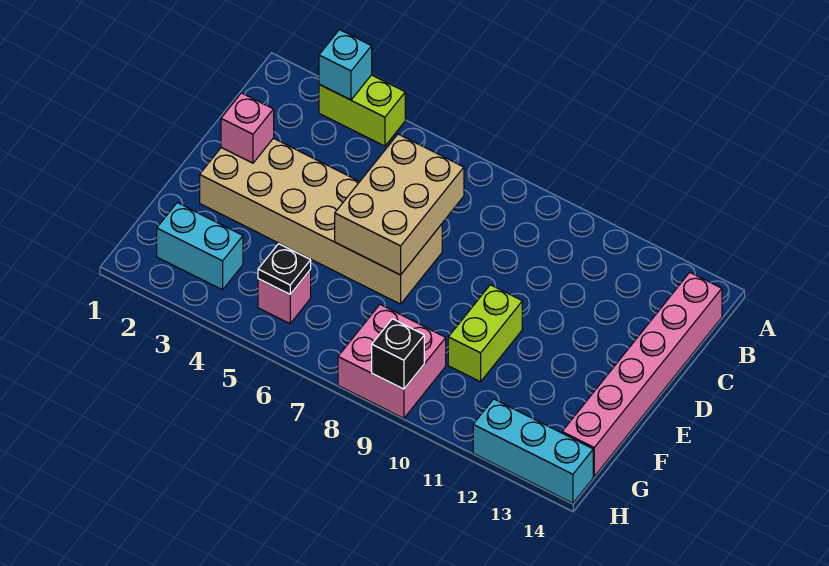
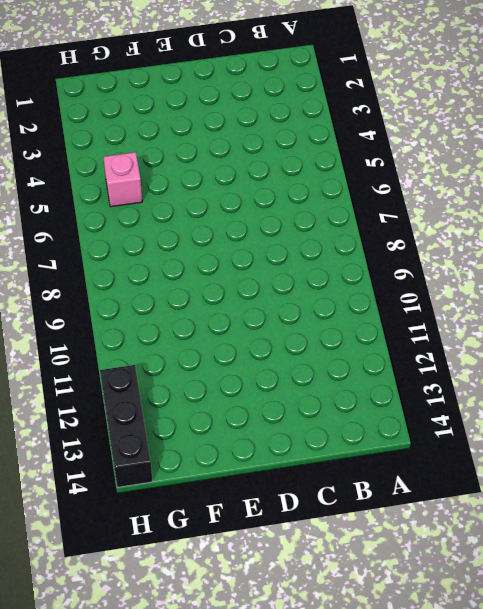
black brick H12:H14 level 1 -> cyan brick H12:H14 level 1
none -> lime brick A3:A4 level 1
none -> pink brick B14:G14 level 1
none -> tan brick D2:E7 level 1

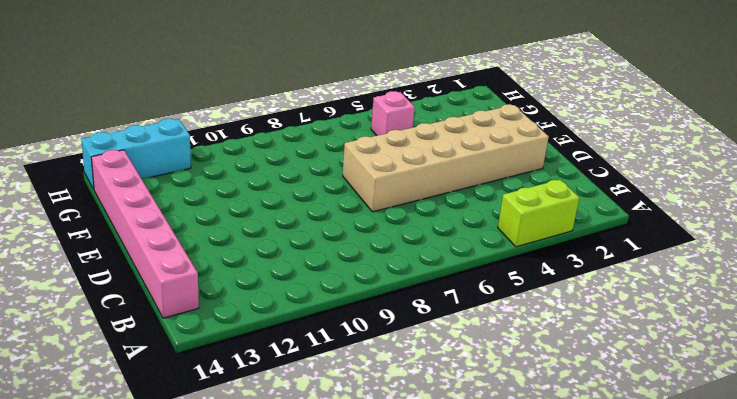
none -> lime brick E10:F10 level 1
none -> cyan brick G2:G3 level 1
none -> pink brick G8:H9 level 1

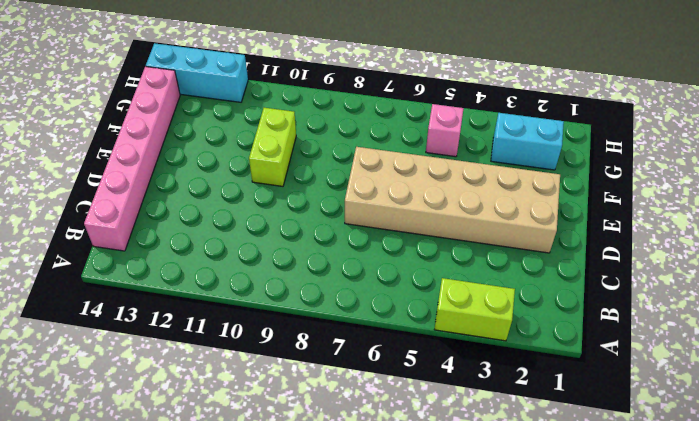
none -> pink brick G8:H9 level 1
none -> cyan brick A3 level 2
none -> tan brick C6:E7 level 2

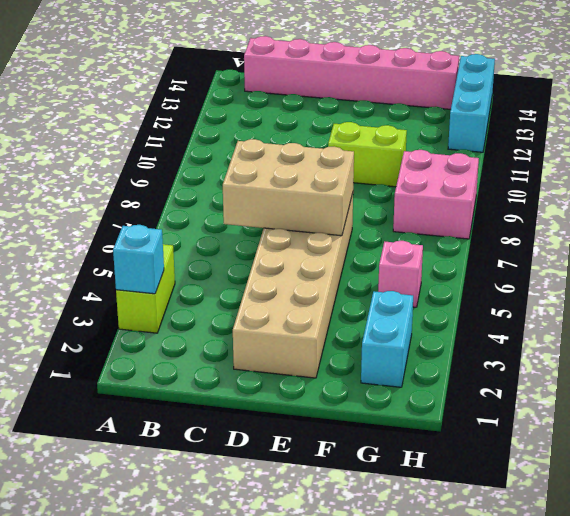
none -> pink brick D2 level 2
none -> black plate G5 level 2
none -> black brick H9 level 2

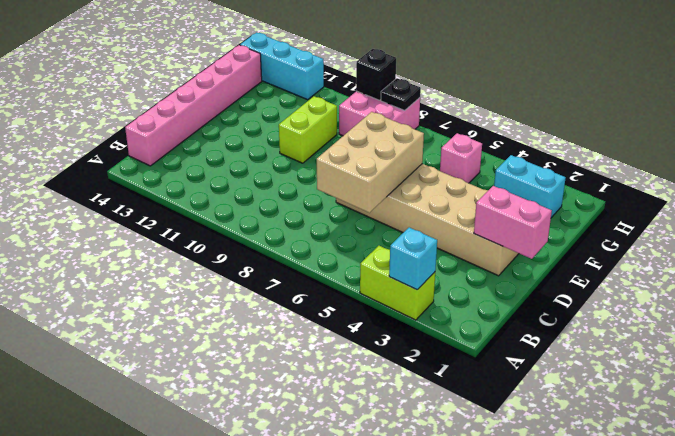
pink brick D1:D2 level 2 -> pink brick D2 level 2
black plate H8 level 2 -> black plate G5 level 2

